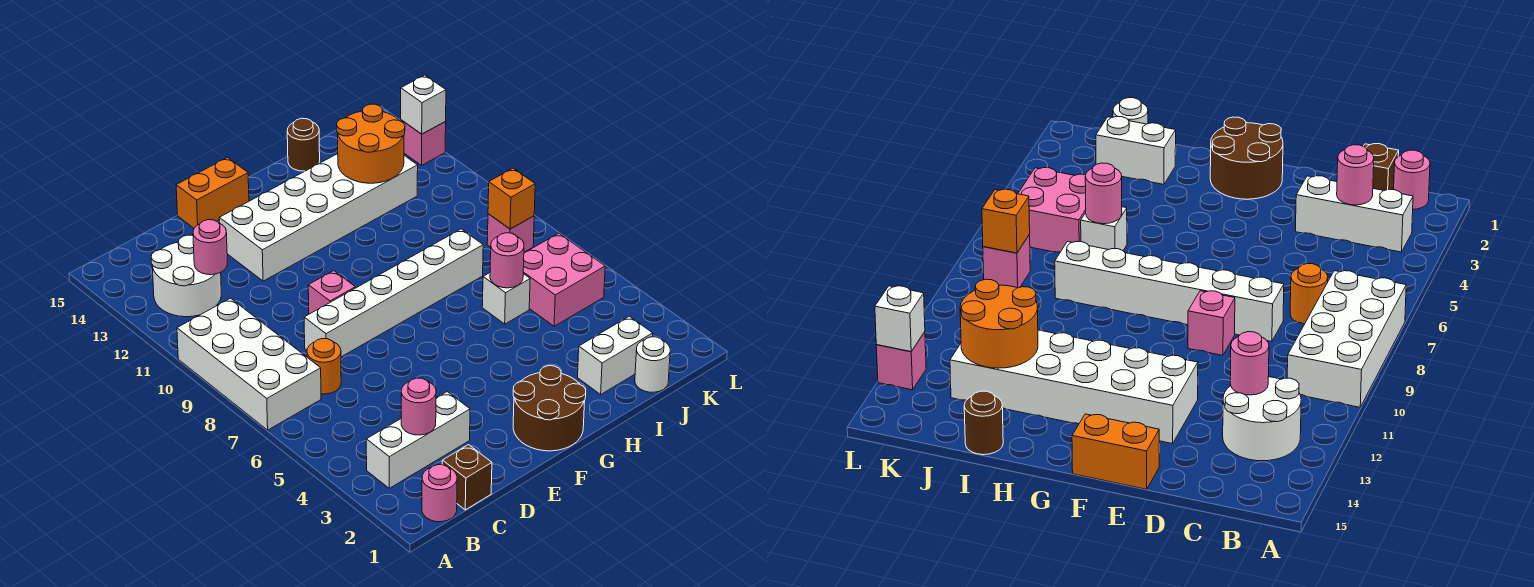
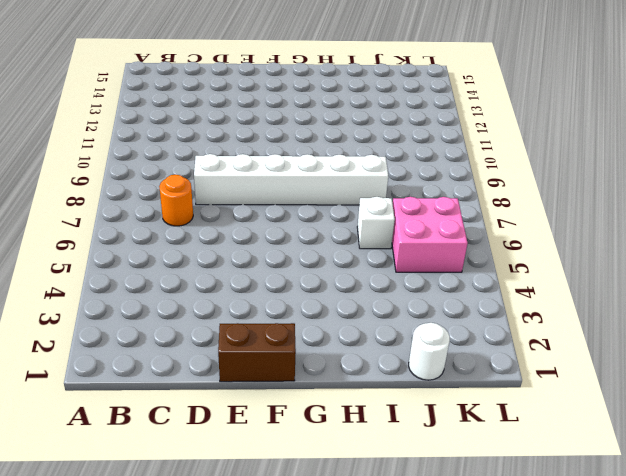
brown brick E1:F1 level 1 -> brown round brick F1:G2 level 1
none -> white brick A7:B10 level 1
none -> pink round brick B1 level 1
none -> white brick B3:D3 level 1

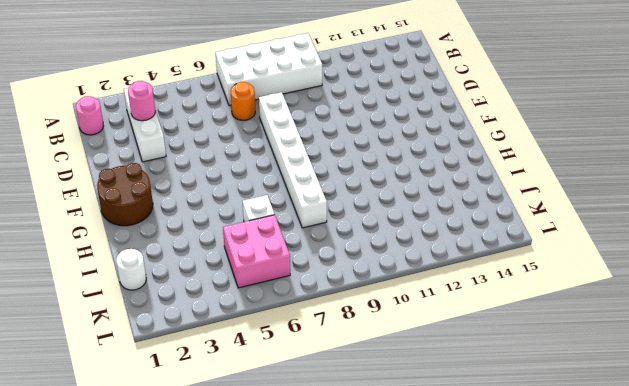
none -> white round brick B12:C13 level 1
none -> brown brick C1 level 1
none -> pink brick E9 level 1

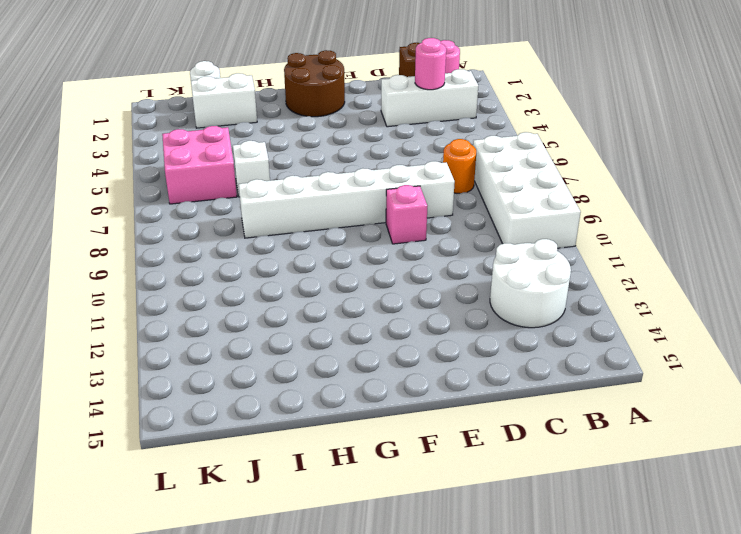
none -> white brick E12:J13 level 1
none -> orange brick E15:F15 level 1
none -> brown round brick I15 level 1

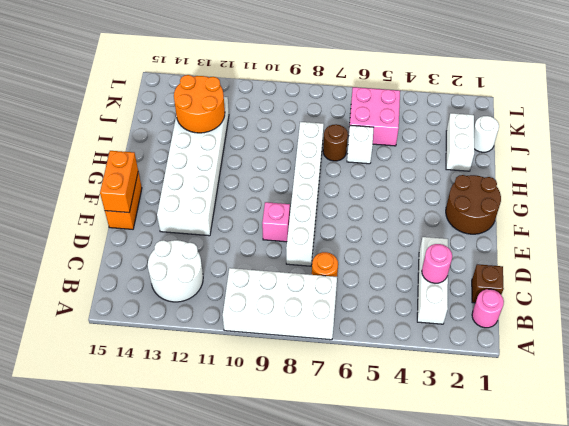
orange brick E15:F15 level 2 -> none
brown round brick I7 level 1 -> brown round brick I15 level 1
none -> pink brick K8 level 1
none -> pink brick L13 level 1
none -> pink round brick C12 level 2

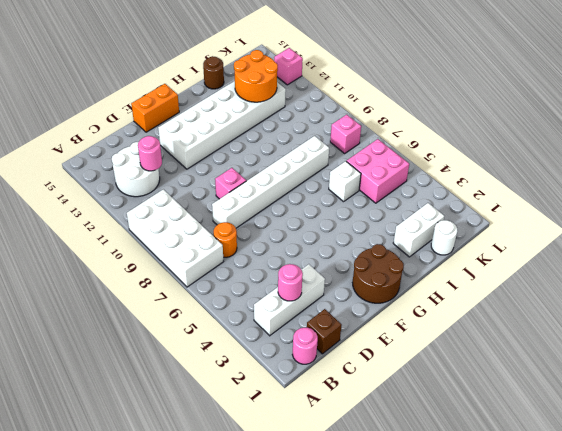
none -> pink round brick I6 level 2
none -> orange brick K8 level 2
none -> white brick L13 level 2

